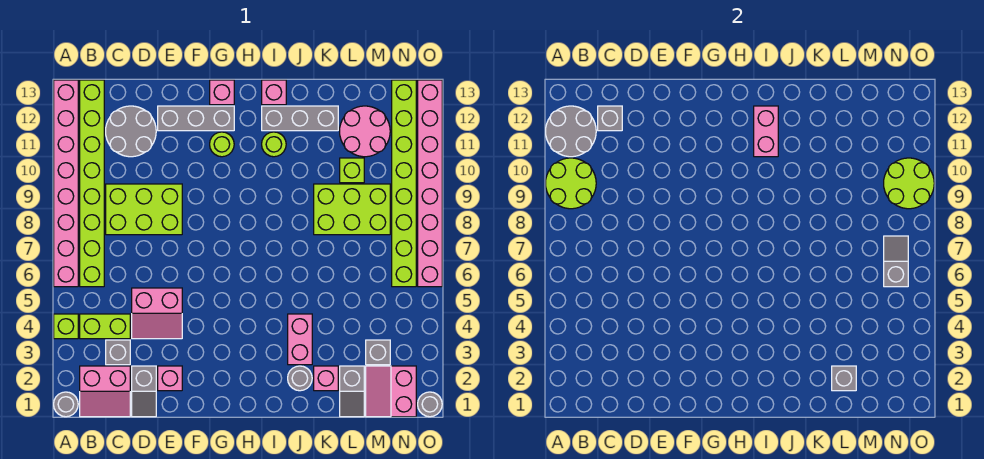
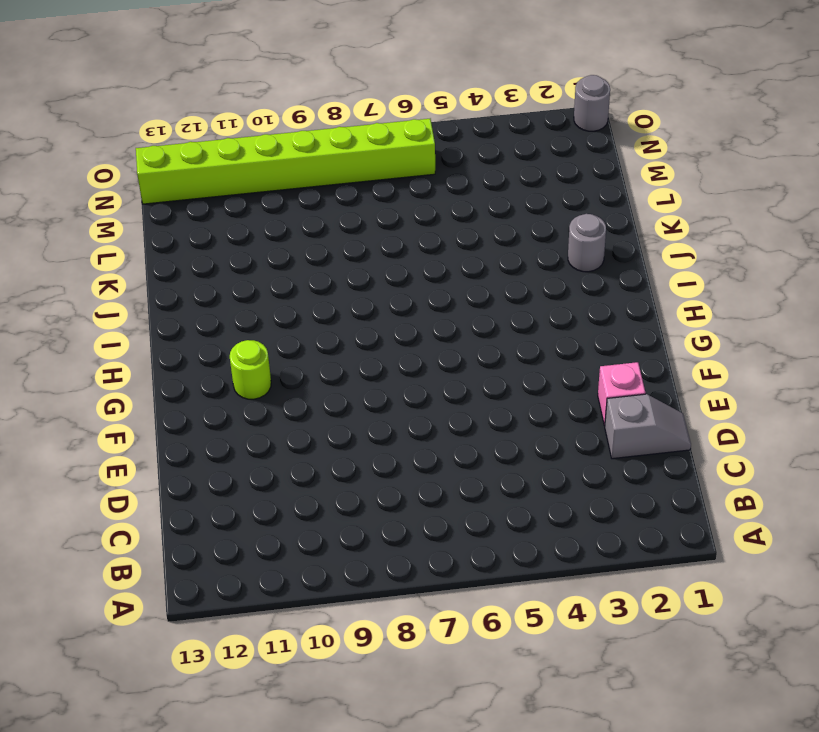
none -> grey round brick A1 level 1
none -> lime brick A4 level 1
none -> pink brick A6:A13 level 1
none -> pink slope B1:C2 level 1 top 2

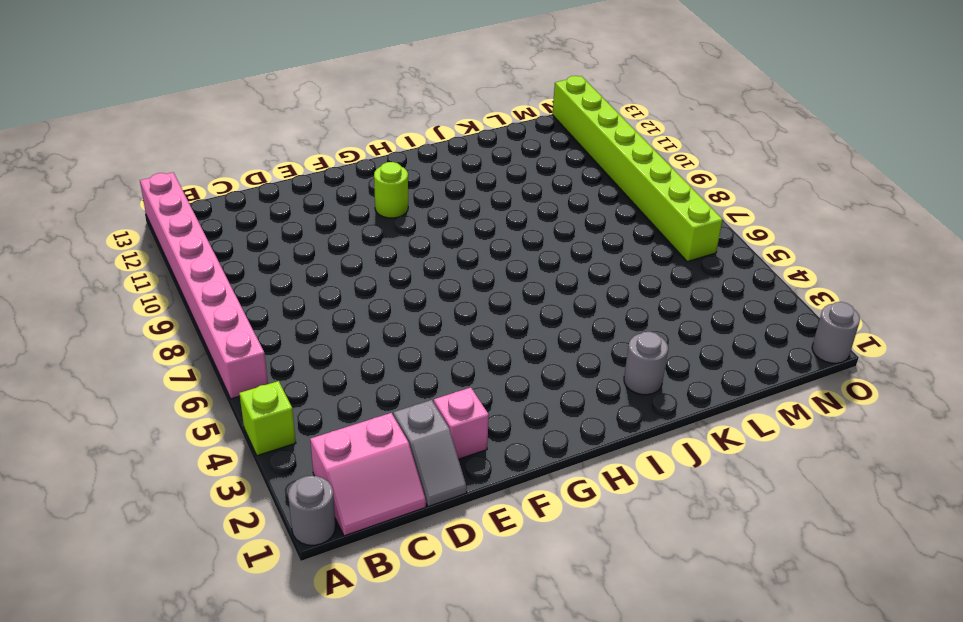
none -> lime brick B4:C4 level 1
none -> lime brick B6:B13 level 1
none -> grey brick C3 level 1
none -> lime brick C8:E9 level 1

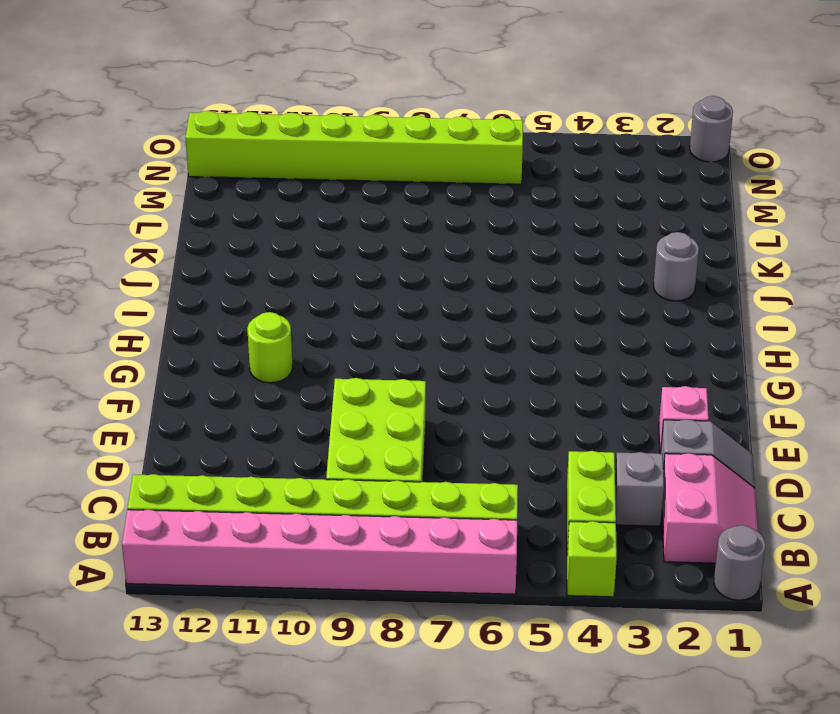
none -> grey round brick C11:D12 level 1
none -> pink slope D4:E5 level 1 top 5
none -> grey brick E12:G12 level 1
none -> pink brick G13 level 1

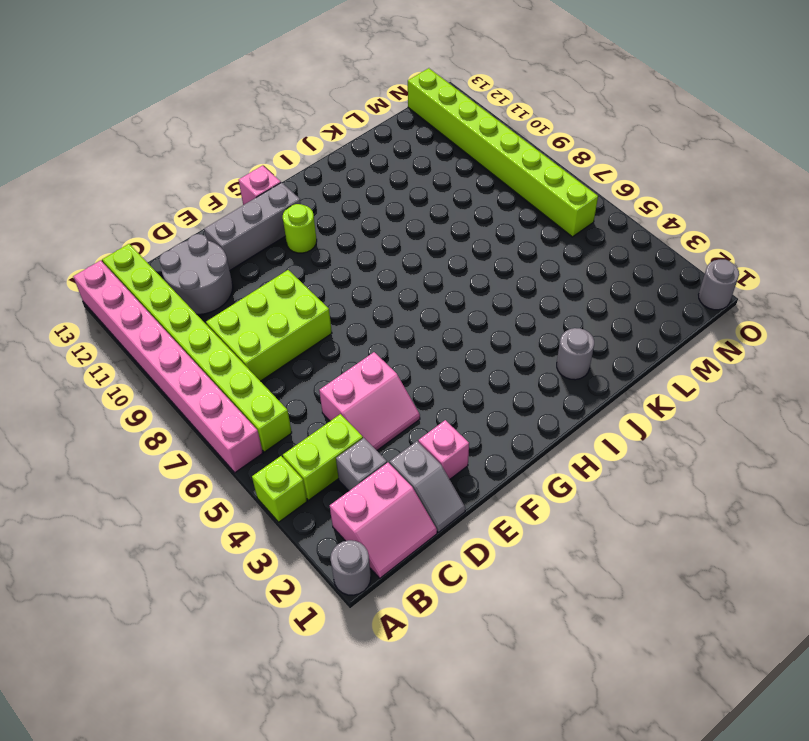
none -> lime round brick I11 level 1
none -> grey brick I12:K12 level 1
none -> pink brick I13 level 1
none -> pink brick J3:J4 level 1

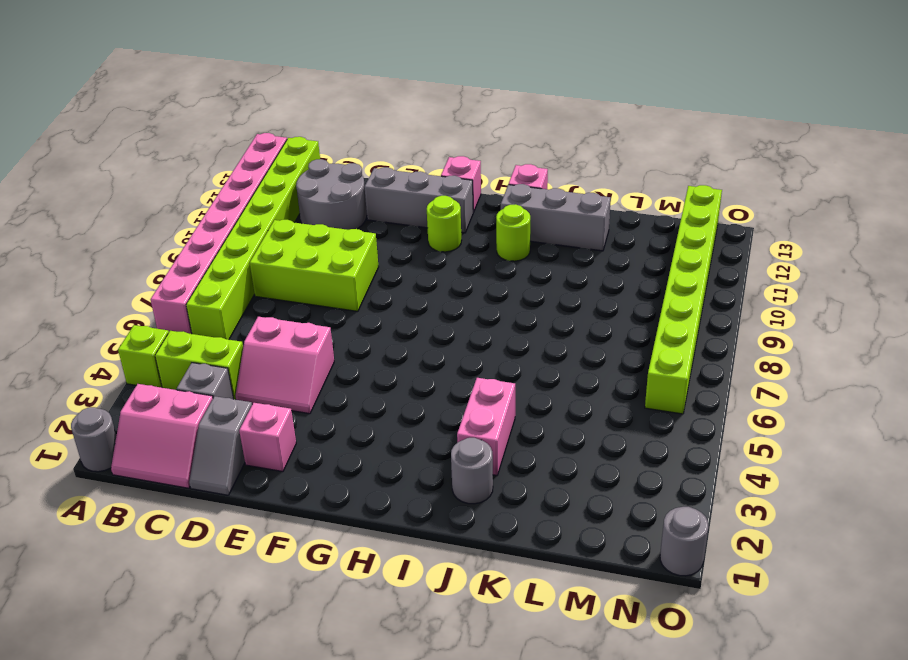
none -> pink brick K2 level 1
none -> lime brick K8:M9 level 1
none -> grey slope L1:L2 level 1 top 2
none -> lime brick L10 level 1

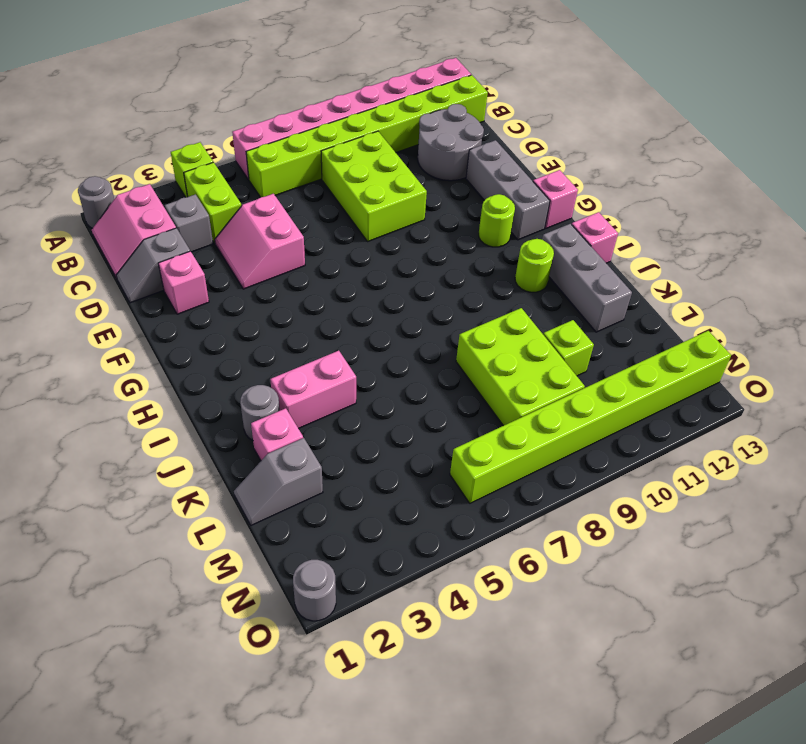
none -> pink round brick L11:M12 level 1
none -> pink slope M1:N2 level 1 top N
none -> grey brick M3 level 1
none -> pink brick O6:O13 level 1

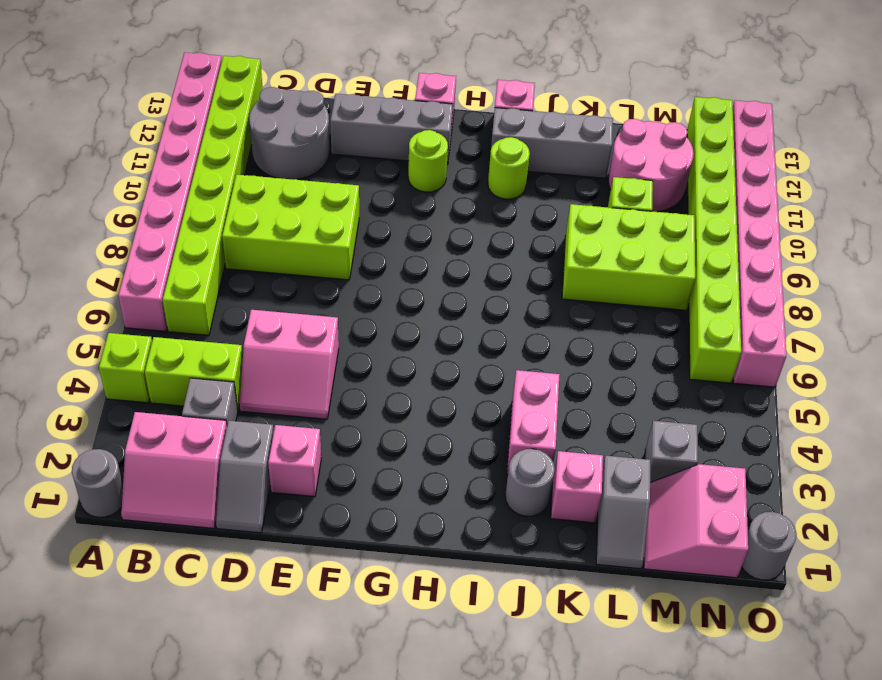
none -> lime round brick A9:B10 level 2
none -> grey round brick A11:B12 level 2
none -> grey brick C12 level 2
none -> pink brick I11:I12 level 2

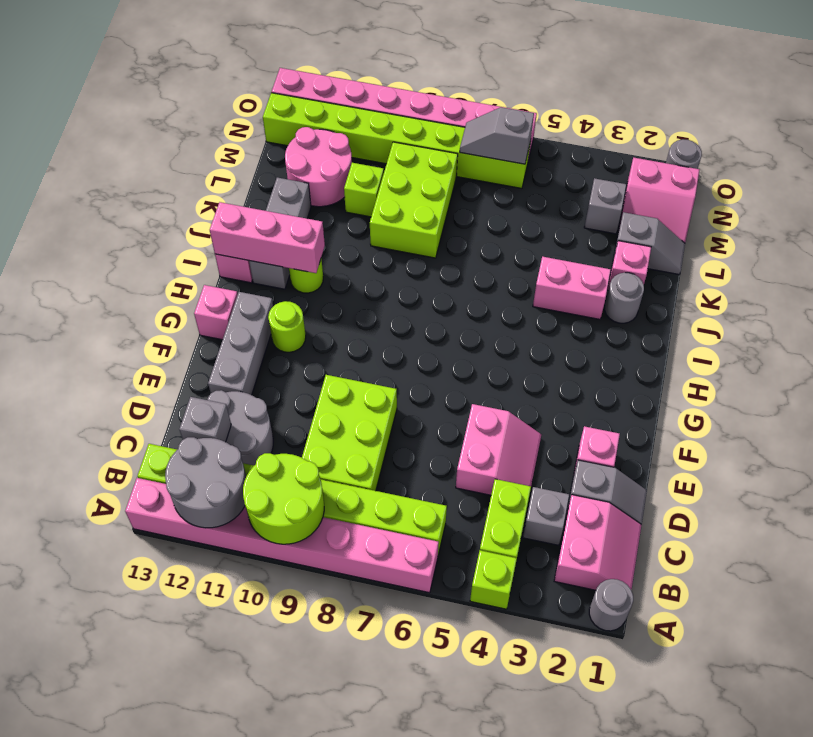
pink brick I11:I13 level 2 -> pink brick I11:I12 level 2
none -> grey brick L2 level 2
none -> lime round brick N9:O10 level 2

